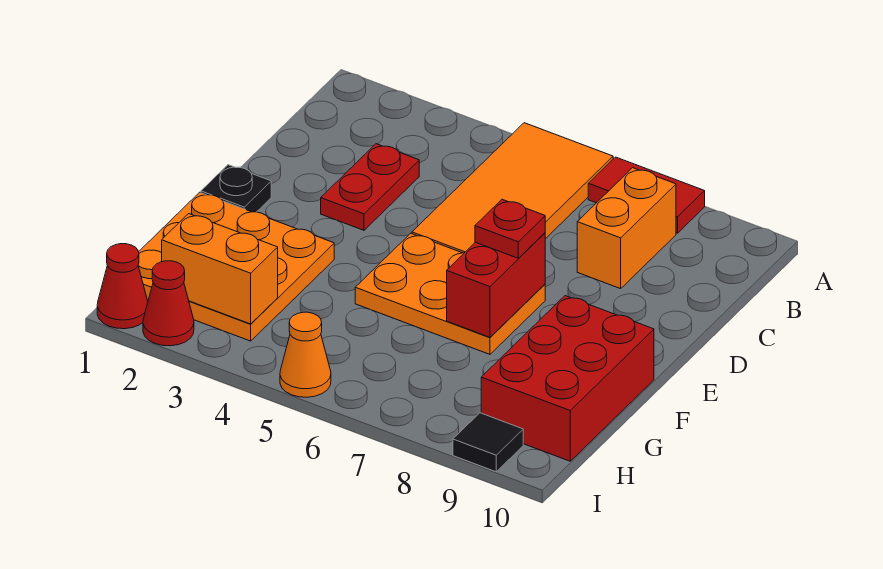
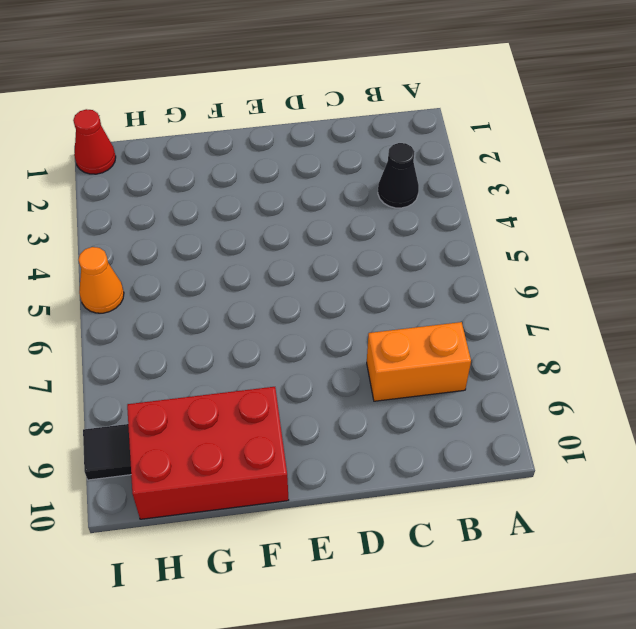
black cone B3 level 1 -> none
none -> orange tile A5:D6 level 1
none -> red tile A7:A8 level 1
none -> red plate C3:D3 level 1

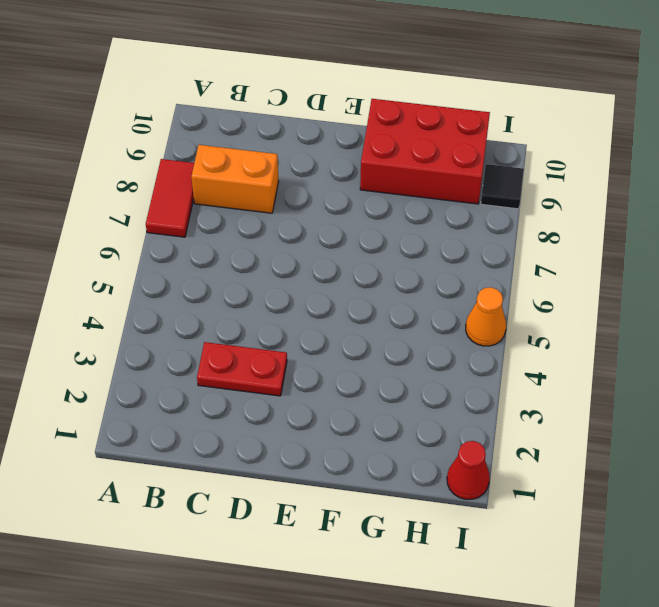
none -> orange tile A5:D6 level 1
none -> black plate E1 level 1
none -> orange plate E5:F7 level 1

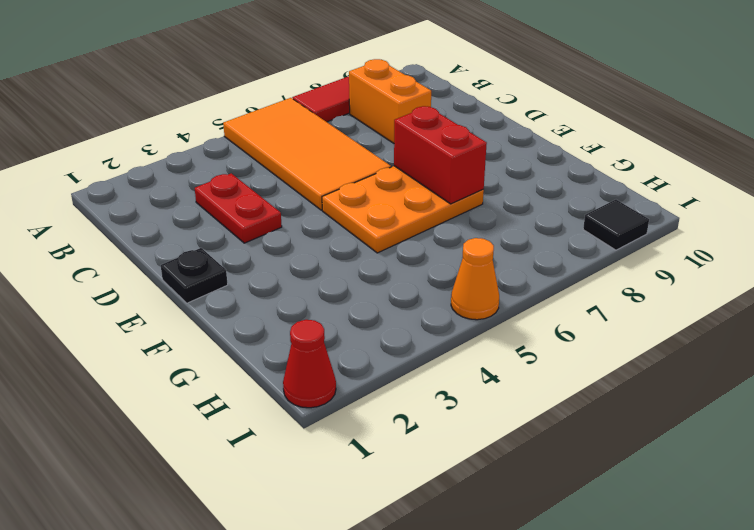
none -> orange plate F1:H3 level 1
none -> red brick F9:H10 level 1
none -> red cone I2 level 1

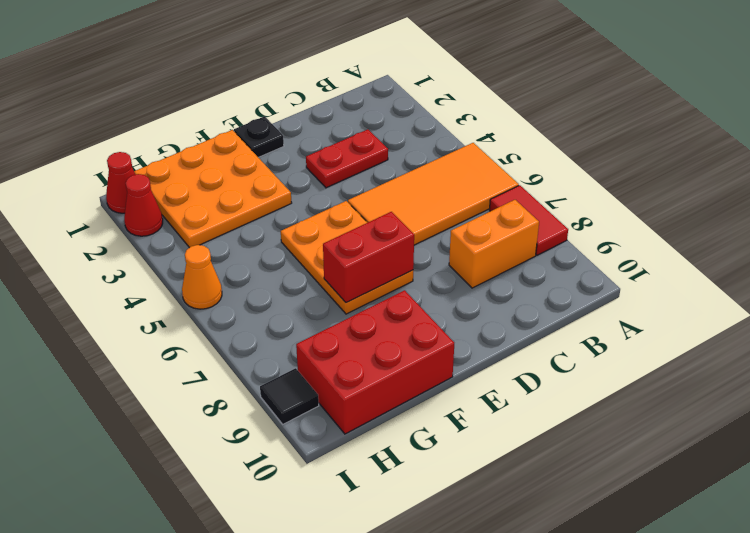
none -> orange brick H2:H3 level 2
none -> red plate E7 level 3

